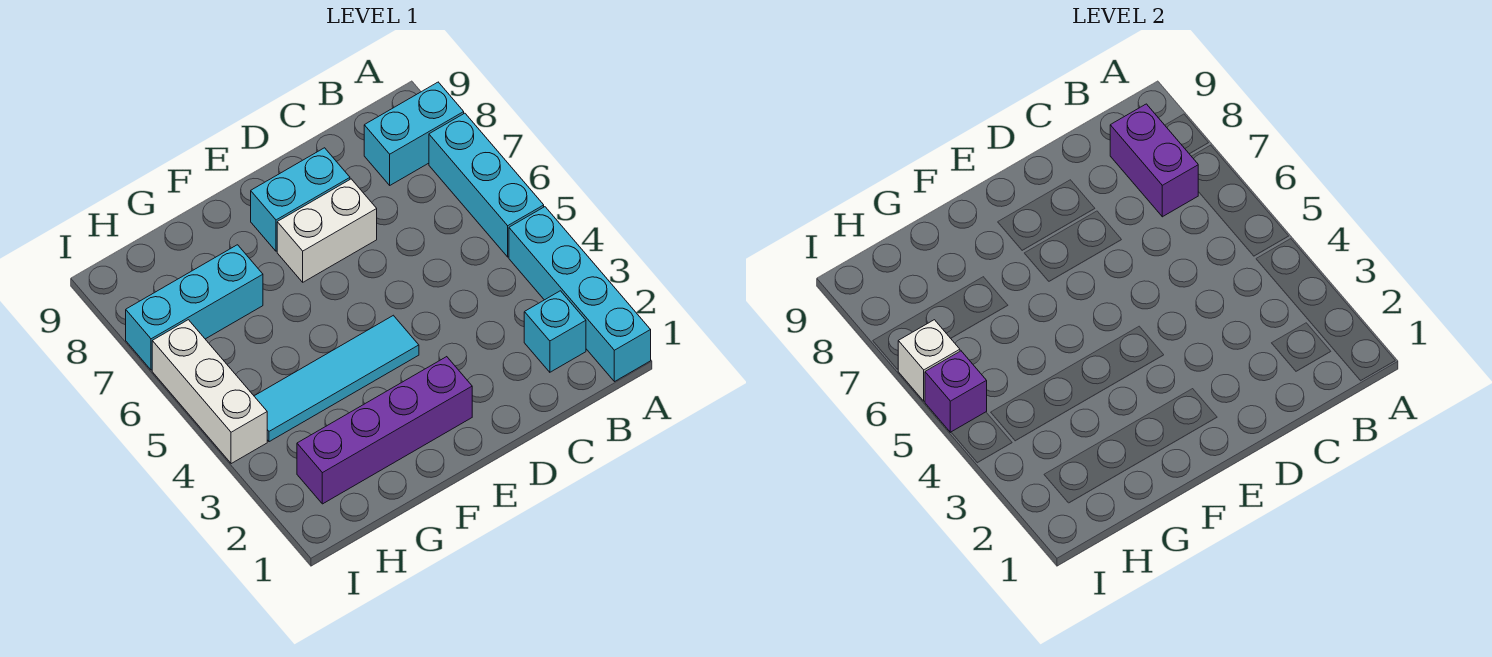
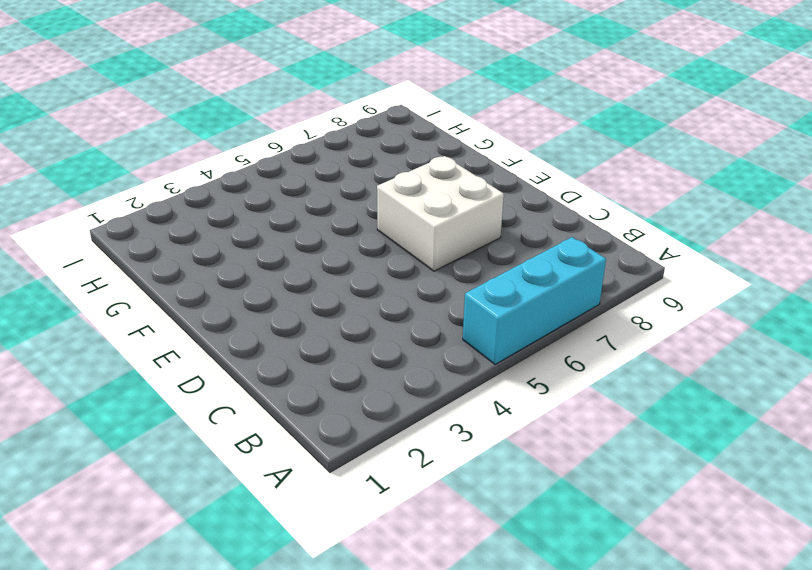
white brick D6:E7 level 1 -> white brick D7:E7 level 1
none -> cyan brick A1:A4 level 1
none -> cyan brick A8:B8 level 1
none -> cyan brick B2 level 1

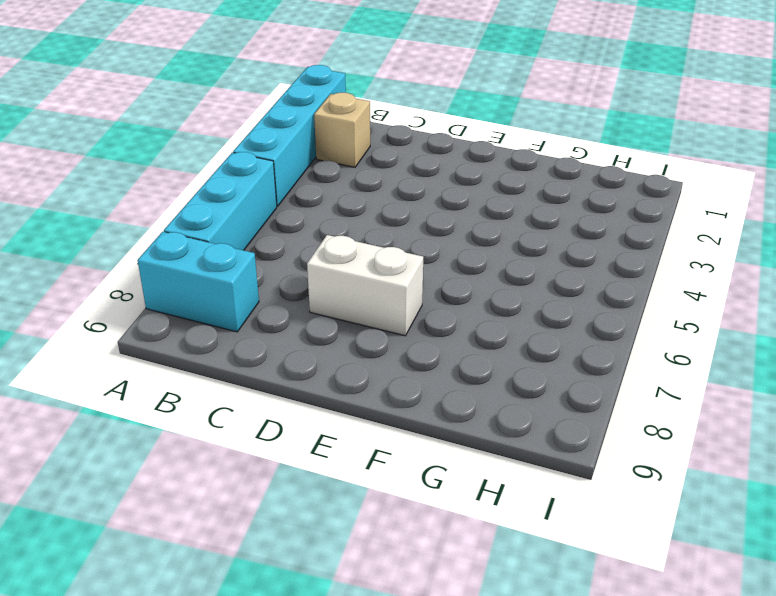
tan brick B2 level 1 -> cyan brick B2 level 1
none -> cyan brick D8:E8 level 1
none -> purple brick E2:H2 level 1
none -> cyan tile E4:H4 level 1

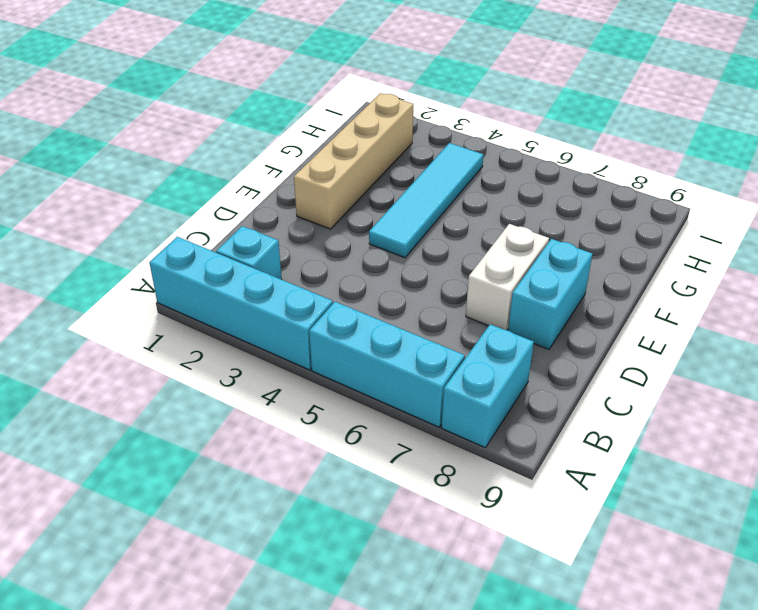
tan brick E2:H2 level 1 -> purple brick E2:H2 level 1
none -> cyan brick G7:I7 level 1
none -> white brick I4:I6 level 1
none -> purple brick B7:B8 level 2

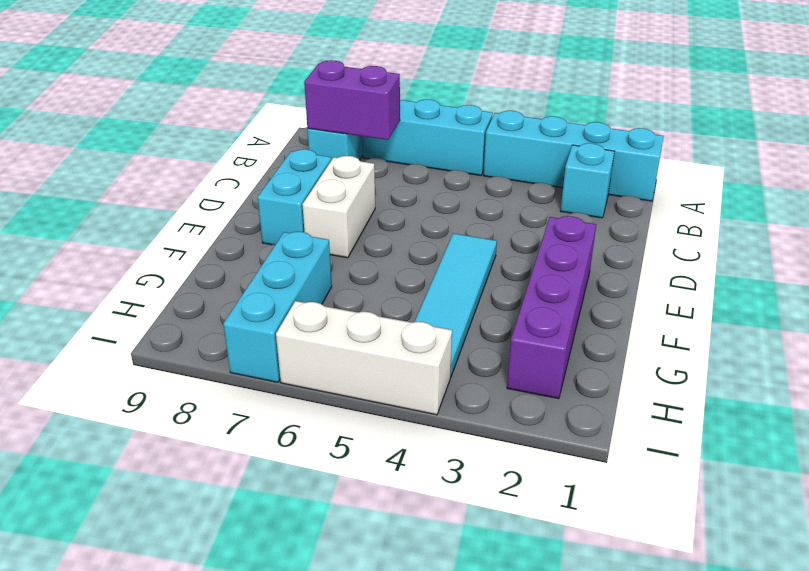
none -> purple brick I5 level 2
none -> white brick I6 level 2

